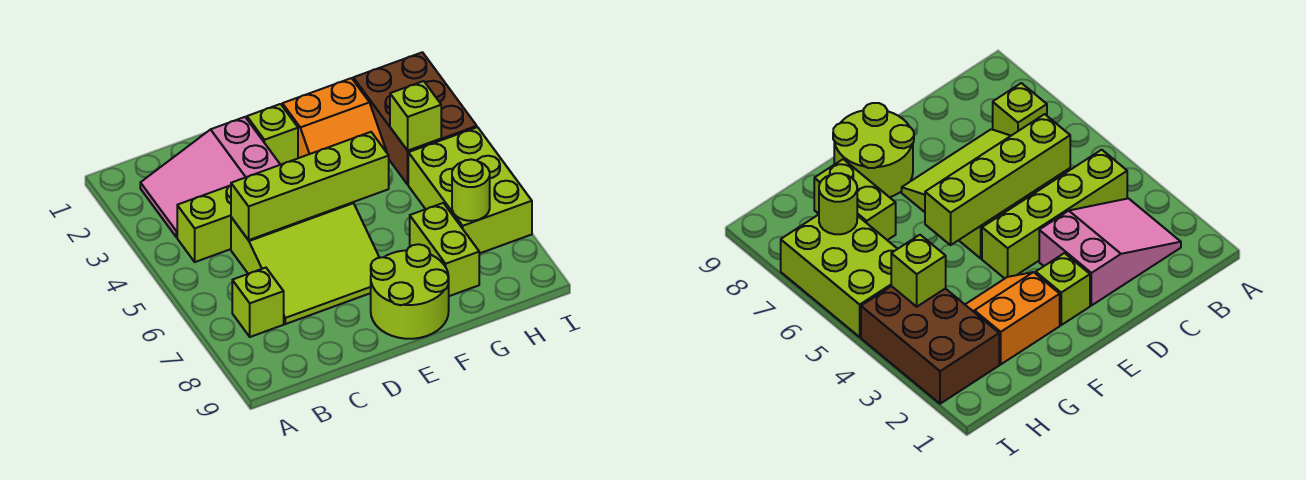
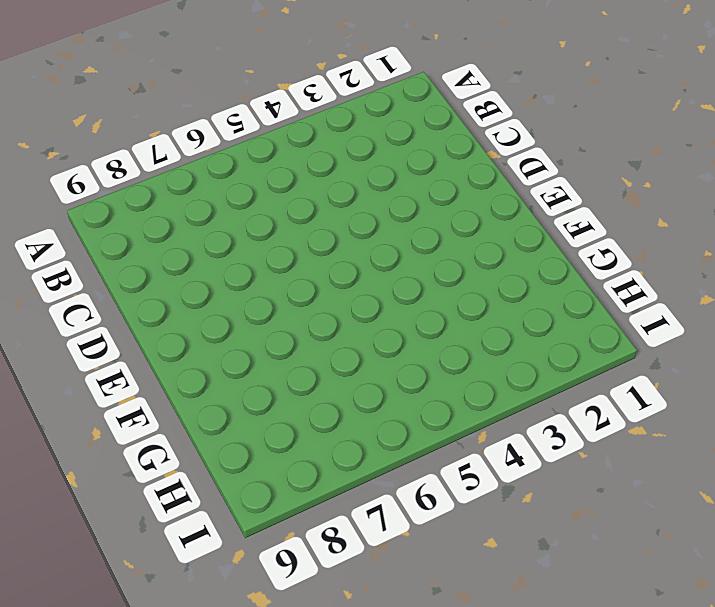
none -> pink slope B2:D3 level 1 top D
none -> lime brick B4:E4 level 1
none -> lime brick B7 level 1

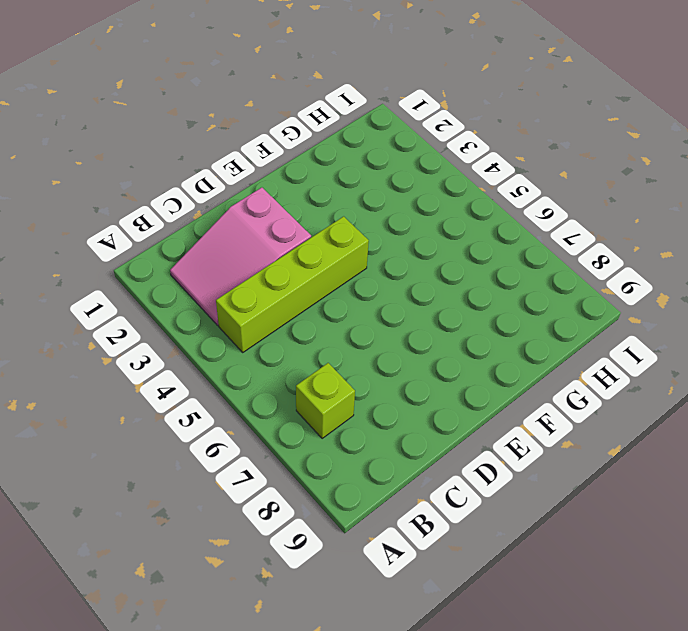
none -> lime slope C5:E7 level 1 top 5
none -> lime brick E2 level 1
none -> lime round brick E8:F9 level 1

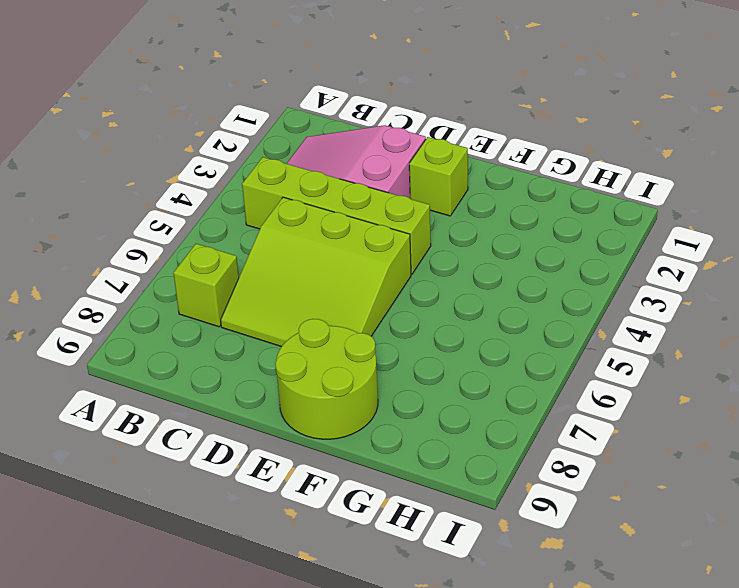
none -> orange slope F2:G3 level 1 top 2
none -> lime brick G7:G8 level 1
none -> brown brick H2:I4 level 1

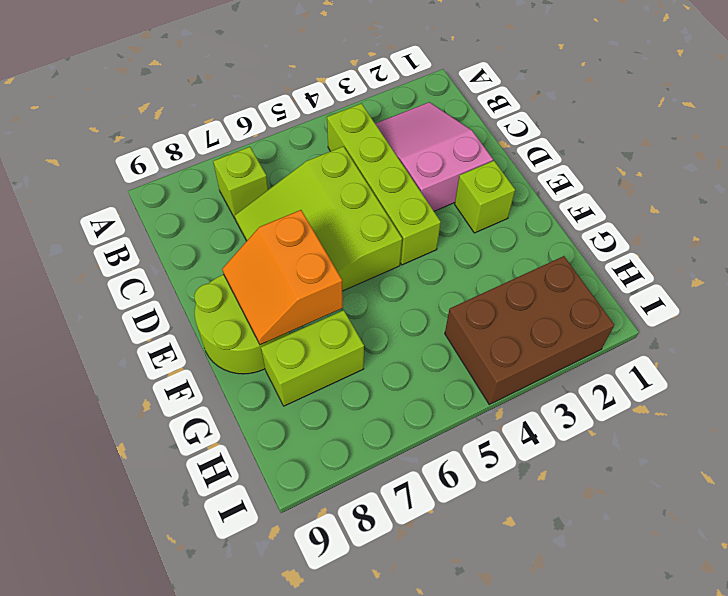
orange slope E7:F8 level 2 top 7 -> orange slope F2:G3 level 1 top 2
none -> lime brick H5:I7 level 1
none -> lime brick C5:F5 level 2
none -> lime brick H4 level 2

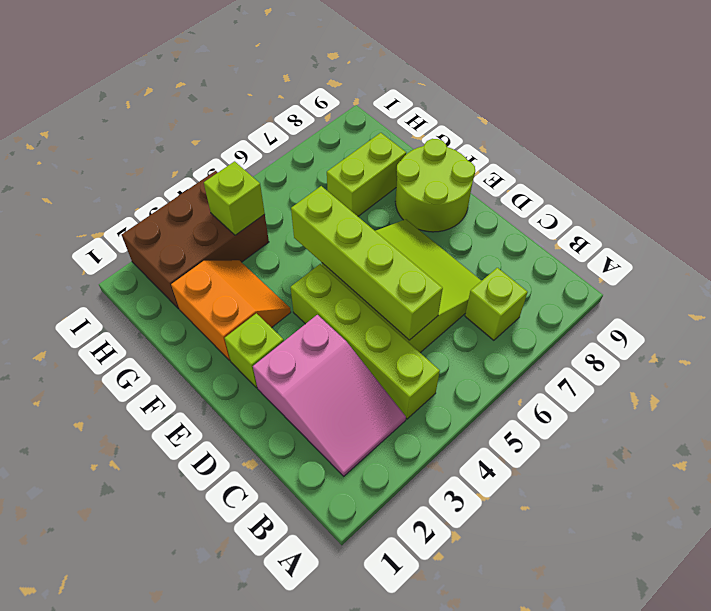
none -> lime brick H5:I7 level 1
none -> lime round brick H7 level 2

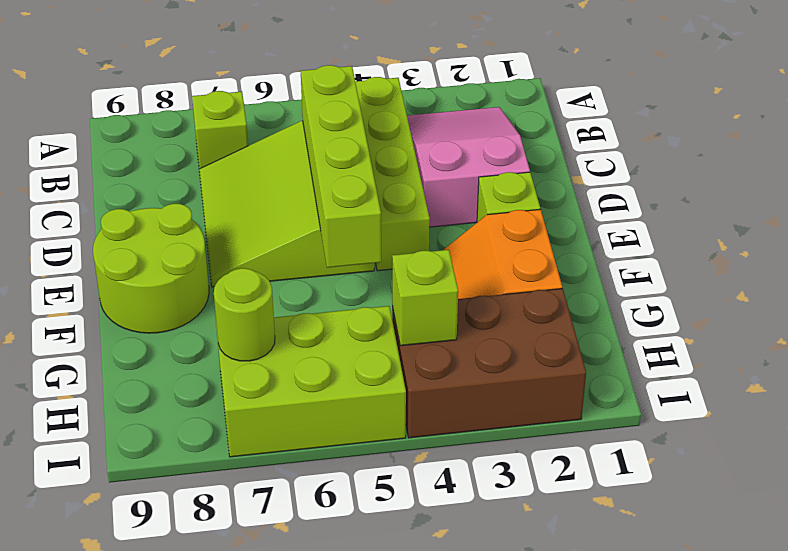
none -> lime brick G7:G8 level 1

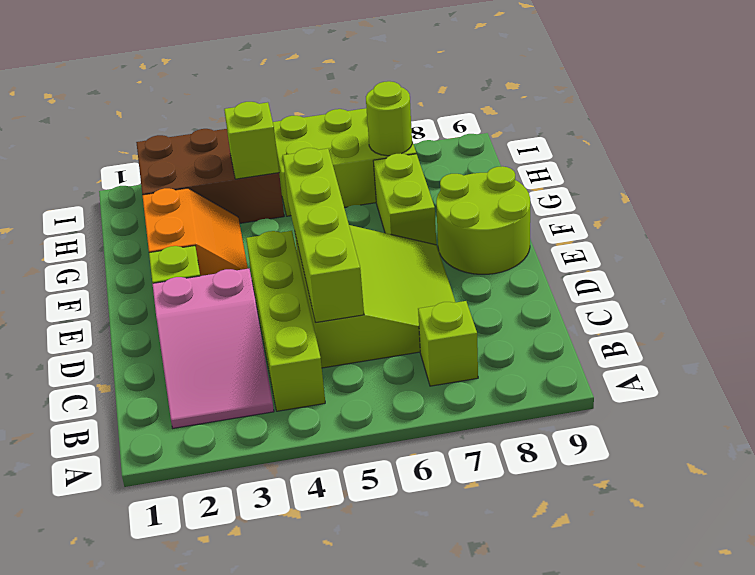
lime brick F7:G7 level 1 -> lime brick G7:G8 level 1

